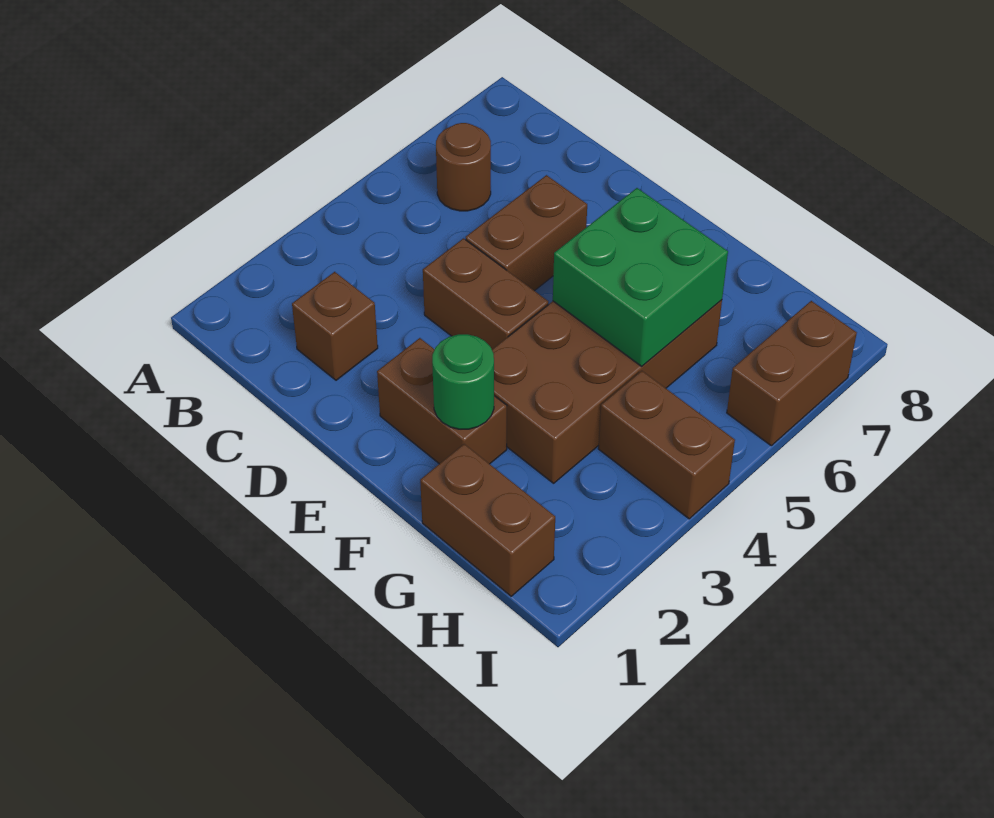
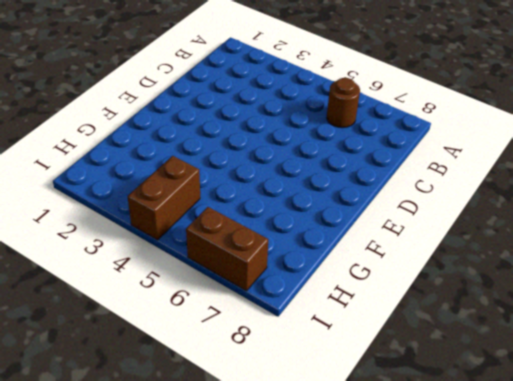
none -> brown brick C2 level 1
none -> brown brick D4:E4 level 1

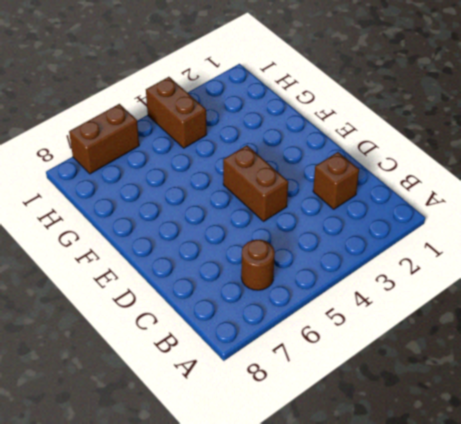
none -> brown brick D5:D6 level 1
none -> brown brick E2:F2 level 1

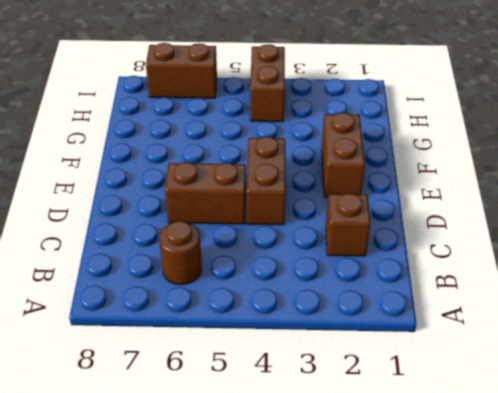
none -> brown brick F3:G6 level 1
none -> brown brick G1:H1 level 1

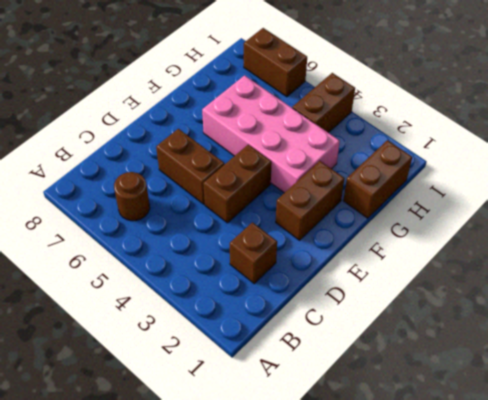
pink brick F3:G6 level 1 -> brown brick F3:G6 level 1
none -> green round brick F2 level 2
none -> green brick F5:G6 level 2

